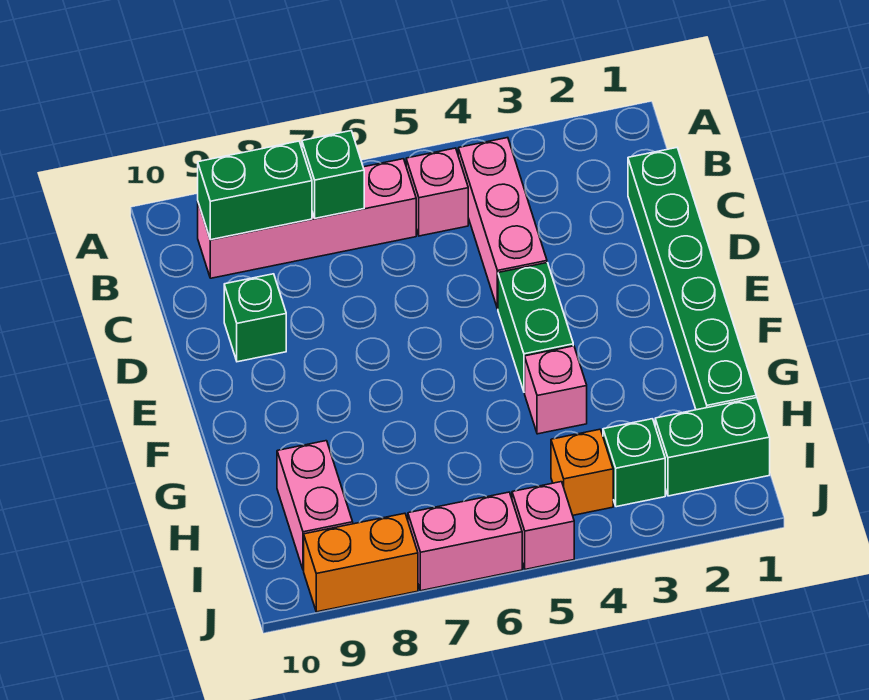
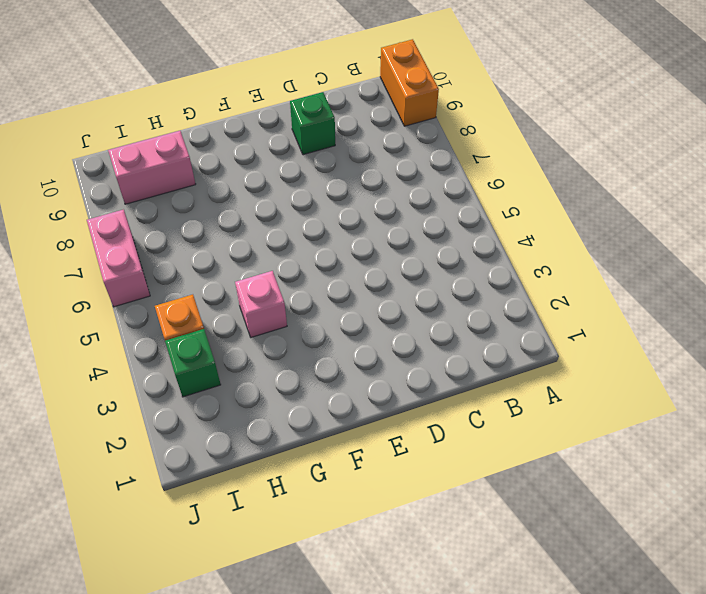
orange brick A9:A10 level 1 -> orange brick J8:J9 level 1
none -> pink brick B4:D4 level 1
none -> pink brick B5 level 1
none -> pink brick B6:B9 level 1

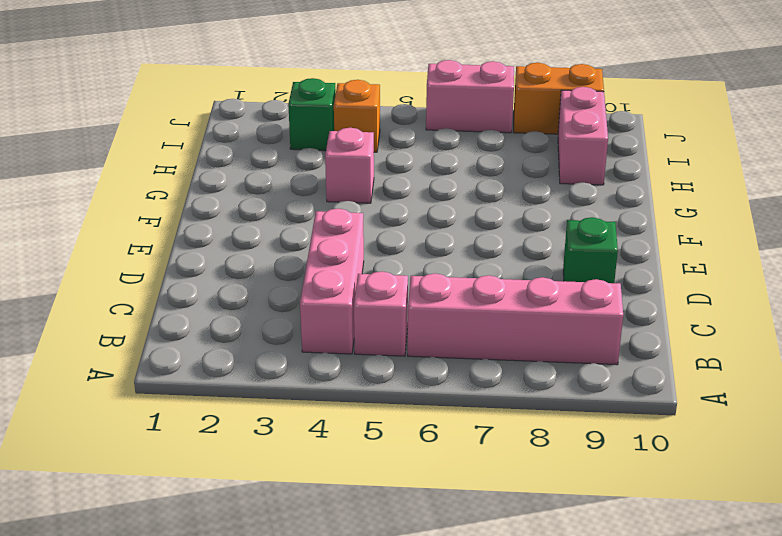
none -> green brick C1:H1 level 1
none -> green brick E4:F4 level 1
none -> green brick I1:I2 level 1

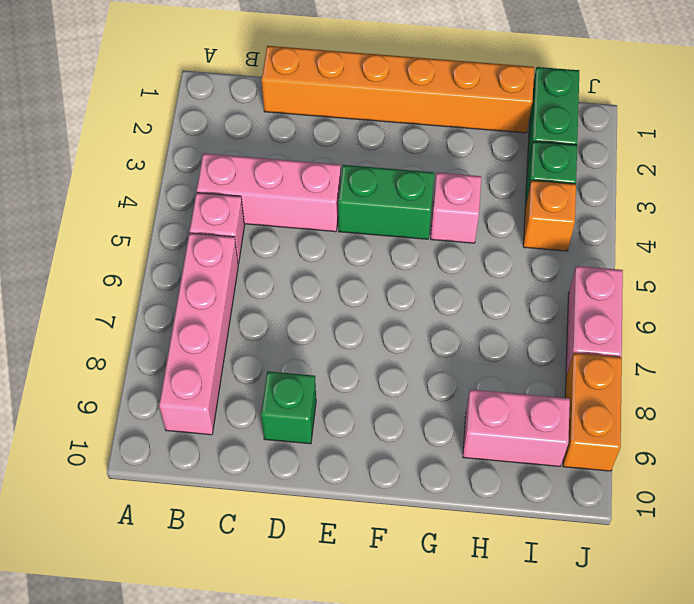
orange brick C1:H1 level 1 -> green brick C1:H1 level 1
none -> pink brick J5 level 1
none -> green brick B7 level 2
none -> green brick B8:B9 level 2

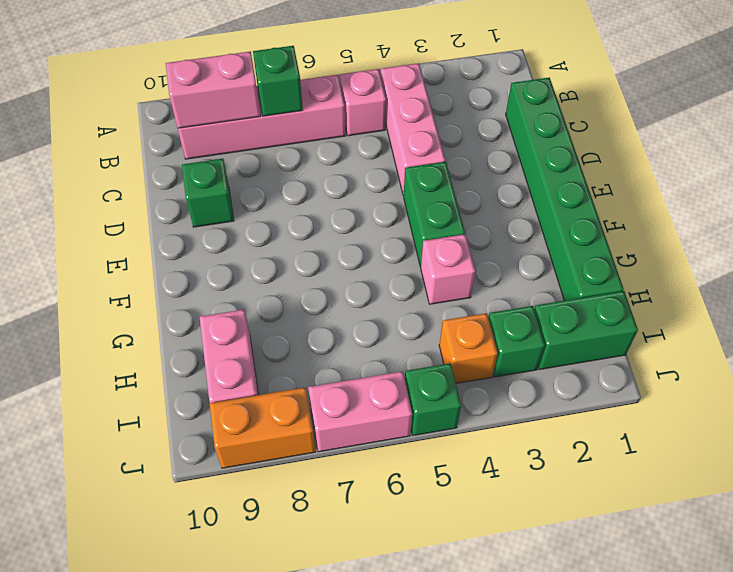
pink brick B8:B9 level 2 -> green brick B8:B9 level 2
green brick J5 level 1 -> pink brick J5 level 1

